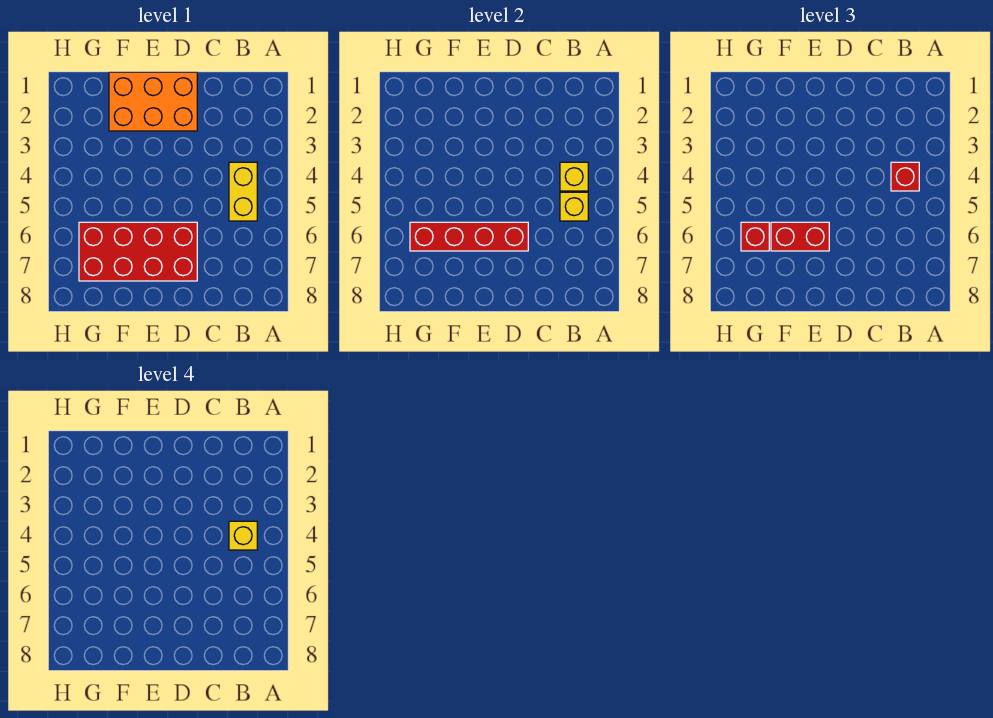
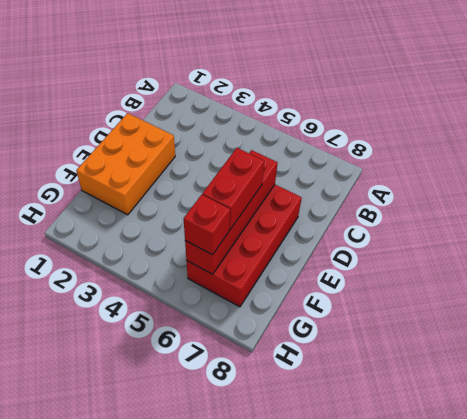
none -> yellow brick B4:B5 level 1
none -> yellow brick B4 level 2

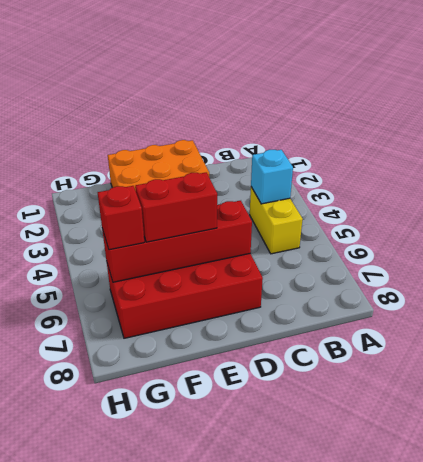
cyan brick B4 level 2 -> yellow brick B4 level 2
none -> yellow brick B5 level 2
none -> red brick B4 level 3

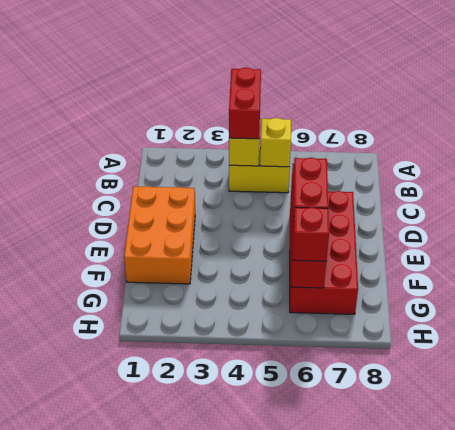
red brick A4:B4 level 3 -> red brick B4 level 3
none -> yellow brick B4 level 4

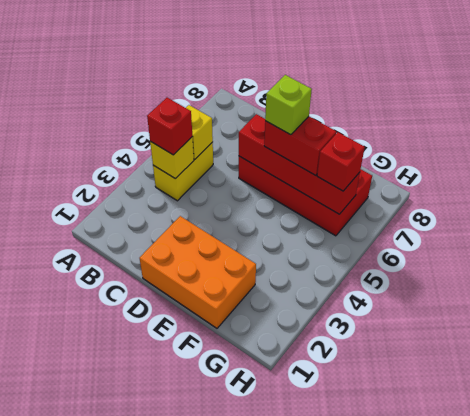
lime brick E6 level 4 -> none
none -> yellow brick B4 level 4

